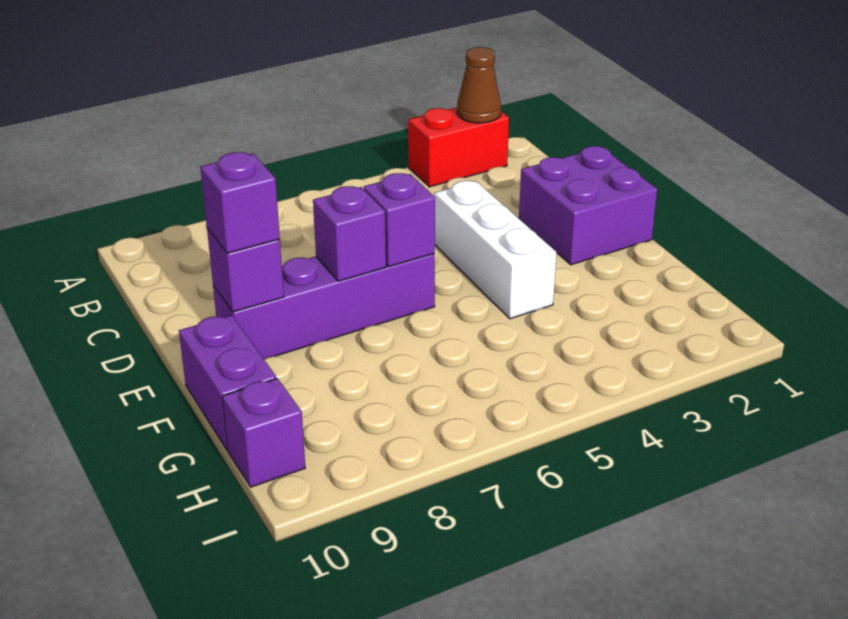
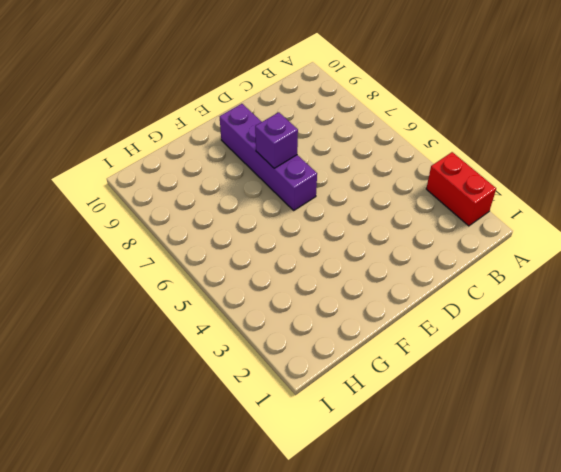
none -> purple brick D1:E2 level 1
none -> white brick D4:F4 level 1

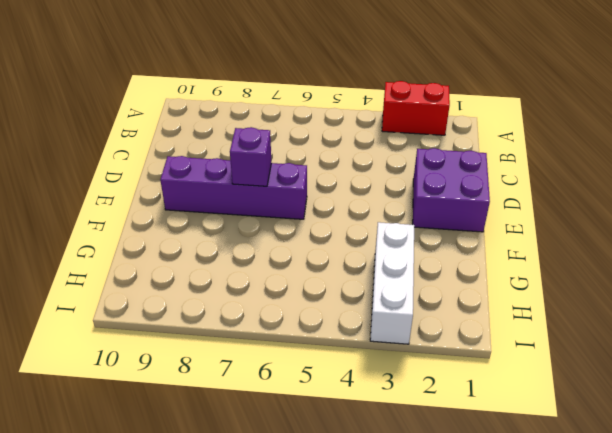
white brick G3:I3 level 1 -> white brick D4:F4 level 1
none -> purple brick F10:G10 level 1
none -> purple brick H10 level 1

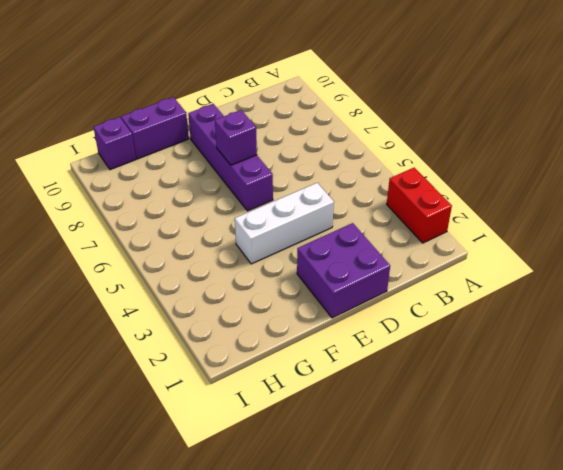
none -> brown cone A2 level 2
none -> purple brick E6 level 2

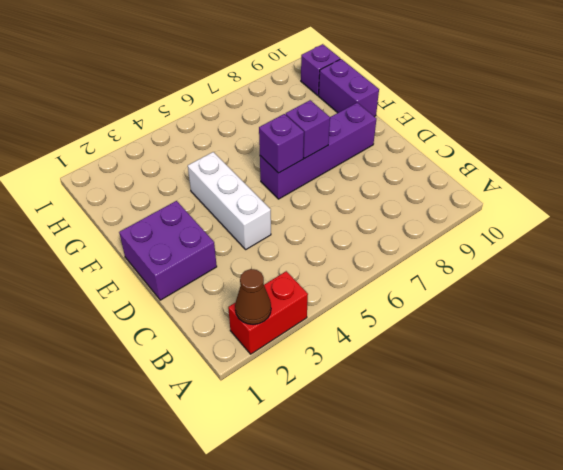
none -> purple brick E9 level 2
none -> purple brick E9 level 3

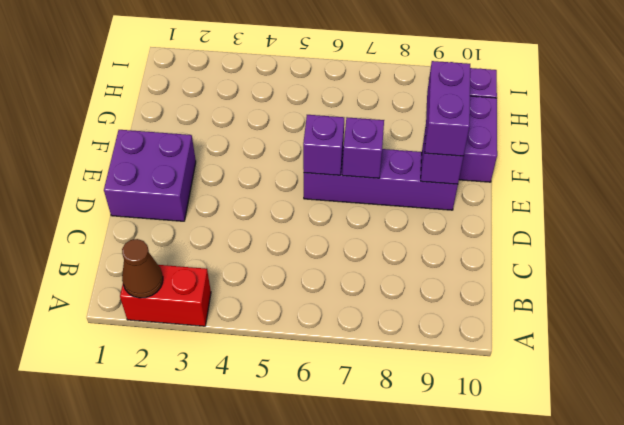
purple brick E9:F9 level 3 -> purple brick E9 level 3
none -> white brick D4:F4 level 1

